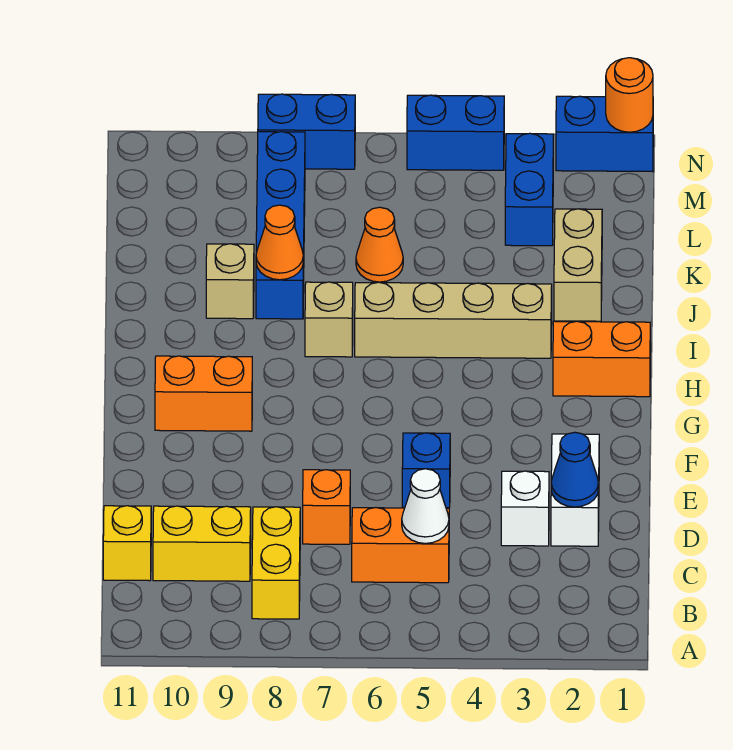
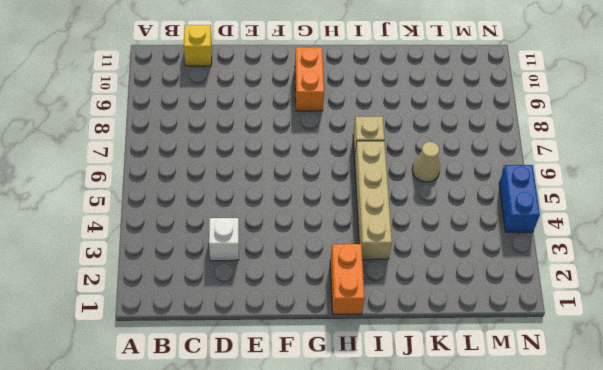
tan cone K6 level 1 -> orange cone K6 level 1
none -> yellow brick B8:C8 level 1
none -> orange brick C5:C6 level 1
none -> yellow brick C9:C10 level 1

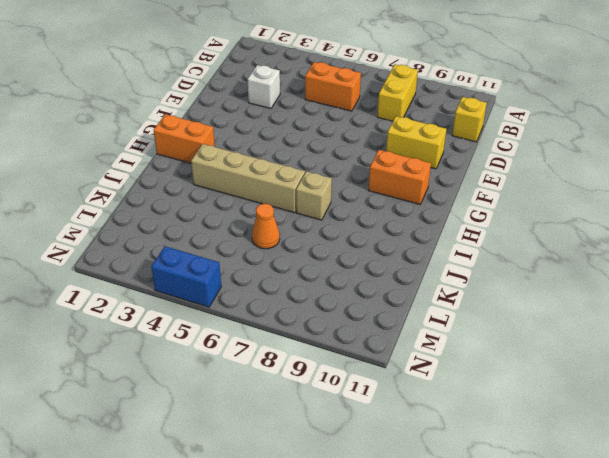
yellow brick E9:E10 level 1 -> yellow brick C9:C10 level 1
none -> white brick D2:E2 level 1
none -> orange brick D7 level 1
none -> blue brick E5 level 1

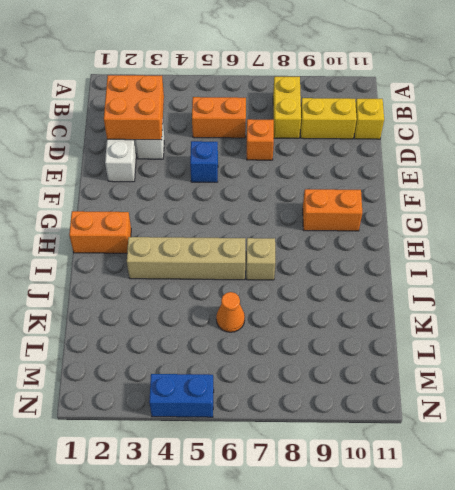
orange brick C2:D3 level 2 -> blue cone D2 level 2
none -> tan brick J2:K2 level 1
none -> blue brick J8:M8 level 1
none -> tan brick J9 level 1

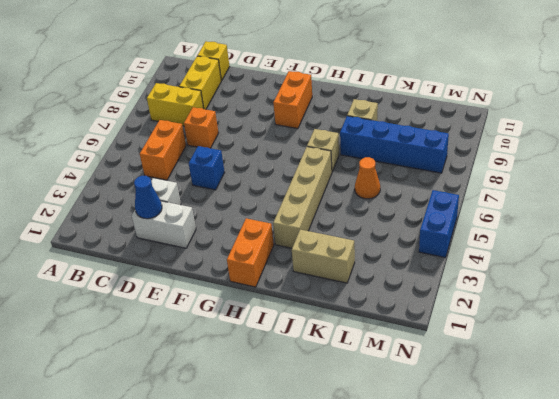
none -> blue brick L3:M3 level 1
none -> blue brick N1:N2 level 1
none -> blue brick N7:N8 level 1

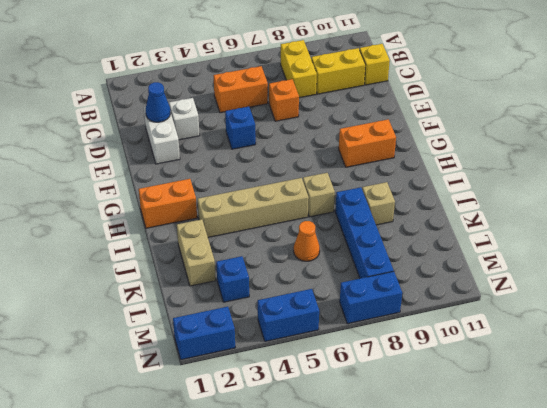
blue brick L3 level 1 -> blue brick L3:M3 level 1
none -> white cone C5 level 2
none -> orange cone J8 level 2
none -> orange round brick N1 level 2

